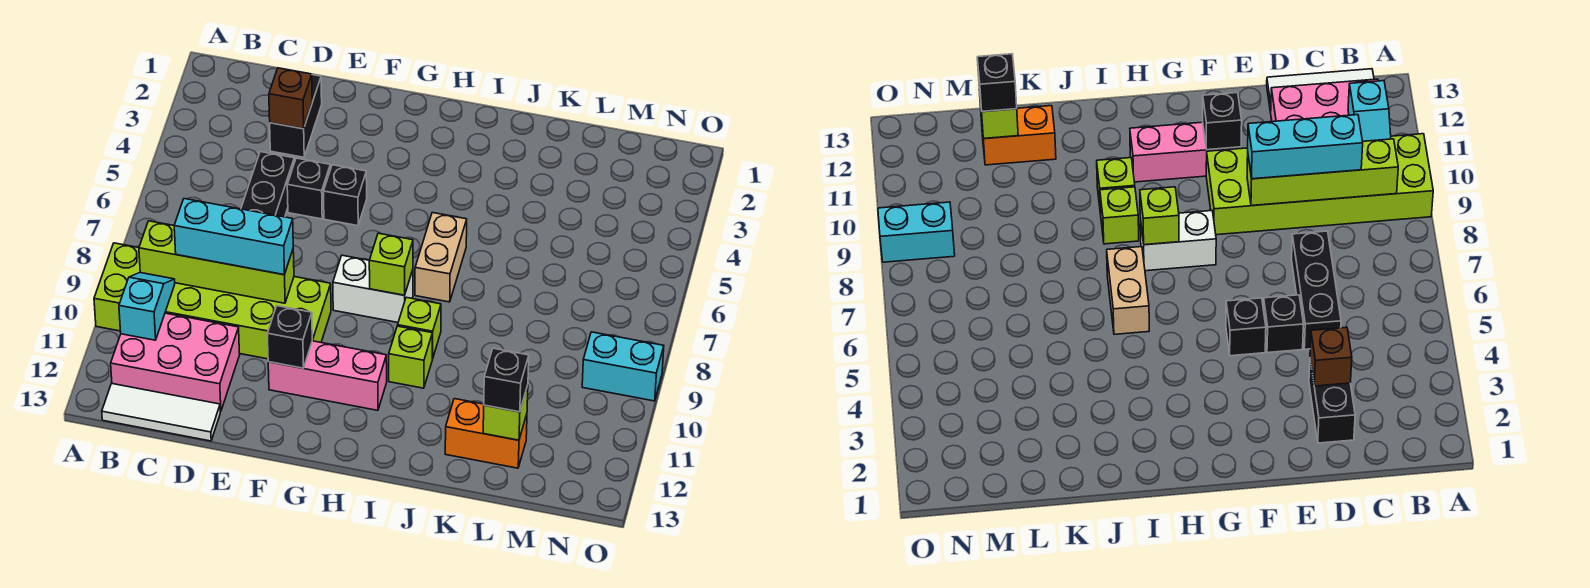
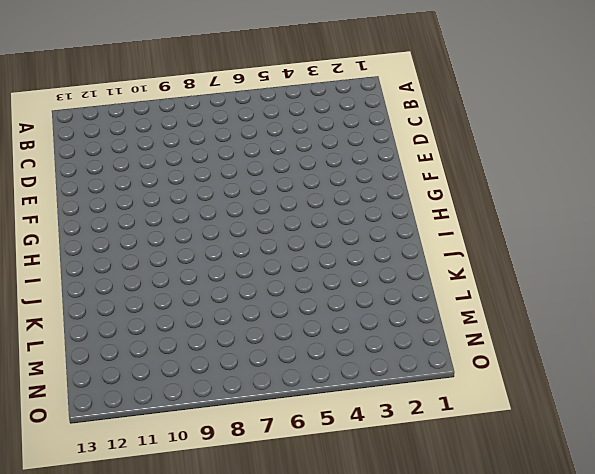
none -> lime brick A9:F10 level 1
none -> pink brick B11:D12 level 1
none -> white tile B13:D13 level 1

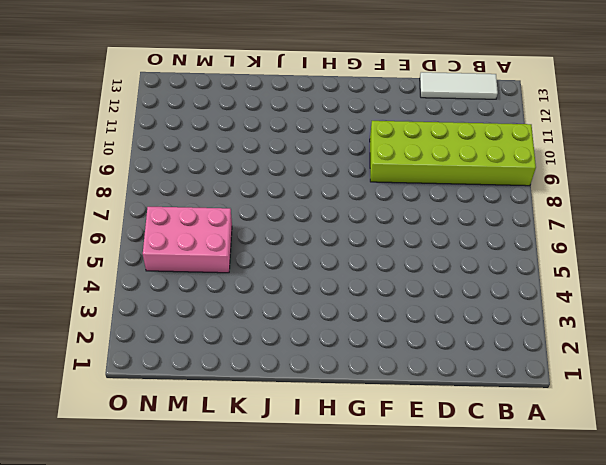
pink brick L5:N6 level 1 -> pink brick B11:D12 level 1
none -> black brick D2:D3 level 1
none -> black brick D5:D7 level 1
none -> black brick E5 level 1

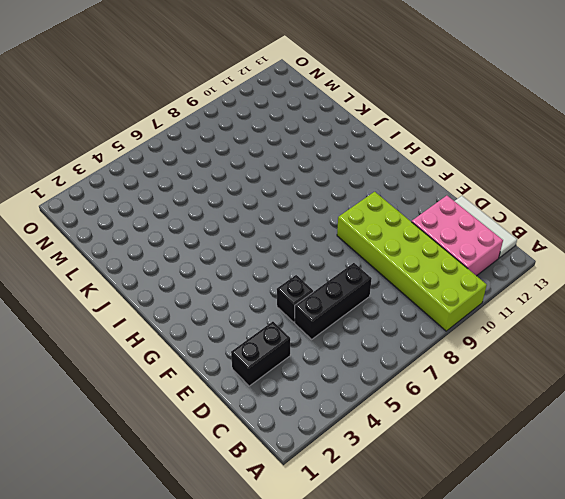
none -> black brick F5 level 1
none -> pink brick F11:H11 level 1
none -> white brick G8:H8 level 1

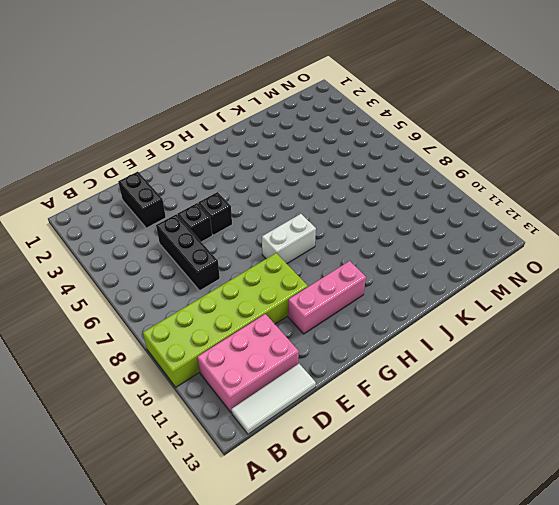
none -> tan brick I6:I7 level 1
none -> lime brick I9 level 1
none -> lime brick I10 level 1

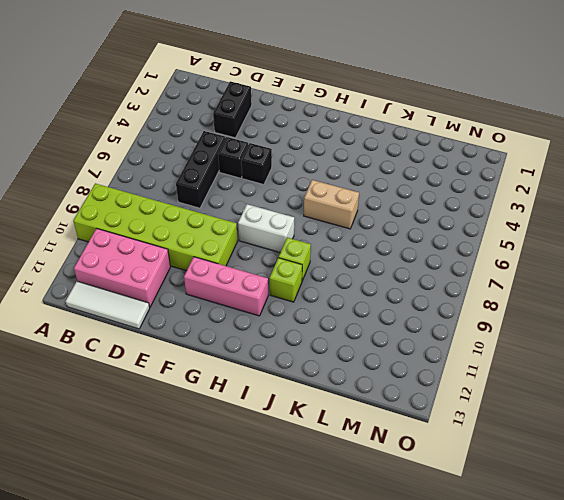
tan brick I6:J6 level 1 -> tan brick I6:I7 level 1
none -> orange brick K12:L12 level 1
none -> cyan brick N9:O9 level 1
none -> lime brick B9:E9 level 2

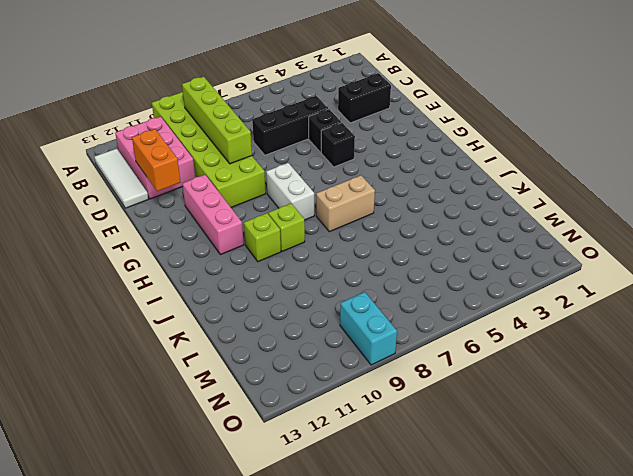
orange brick D12:E12 level 2 -> orange brick K12:L12 level 1
none -> cyan slope B10:B11 level 2 top 11
none -> brown brick D3 level 2
none -> black brick F11 level 2

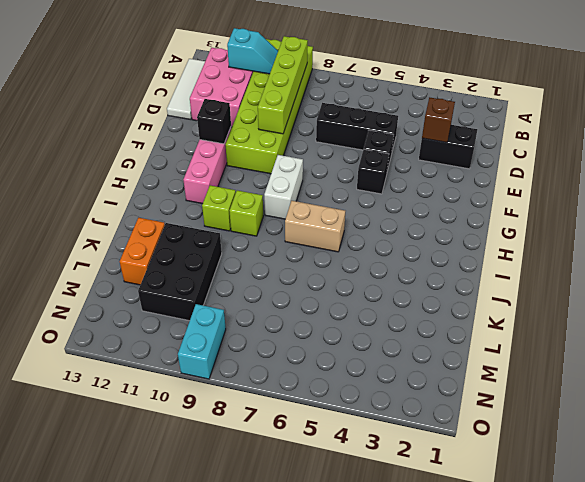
black brick K10:M11 level 1 -> none
none -> lime brick H8 level 2
none -> lime brick L12 level 2
none -> cyan brick C9:E9 level 3

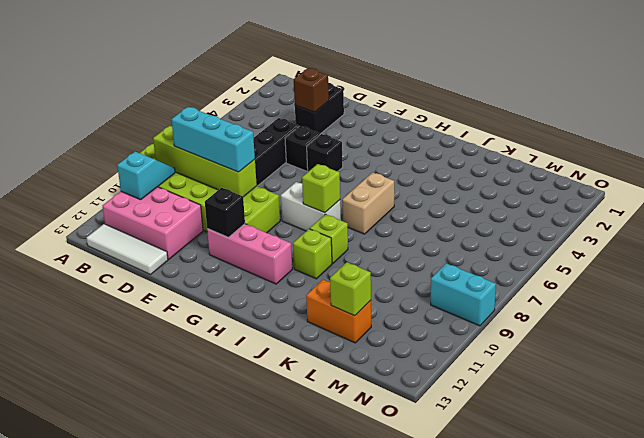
none -> black brick L12 level 3

